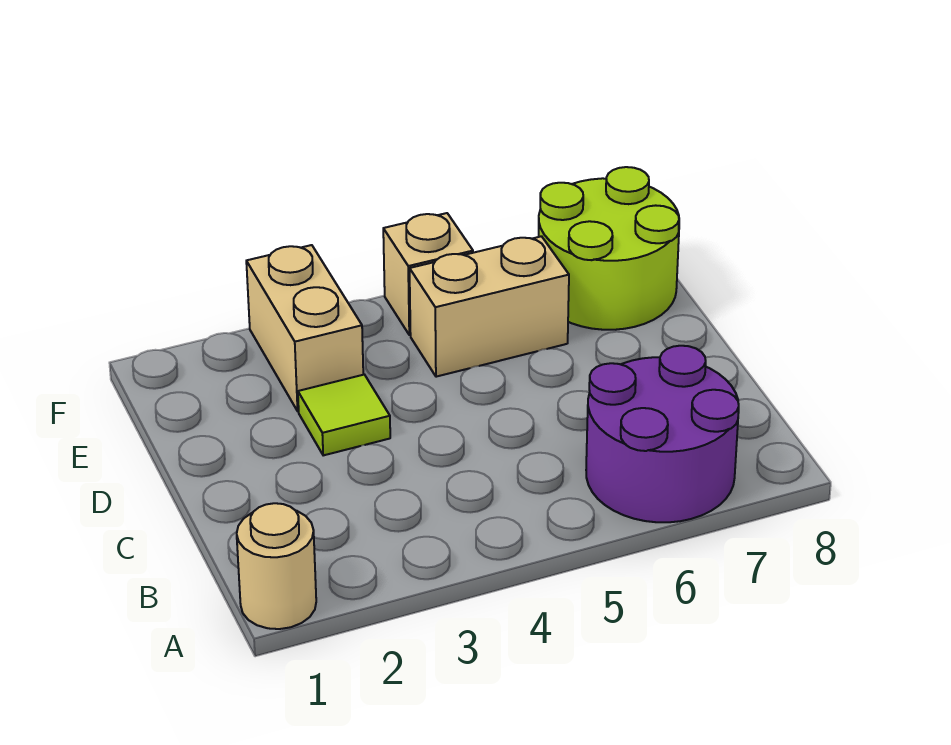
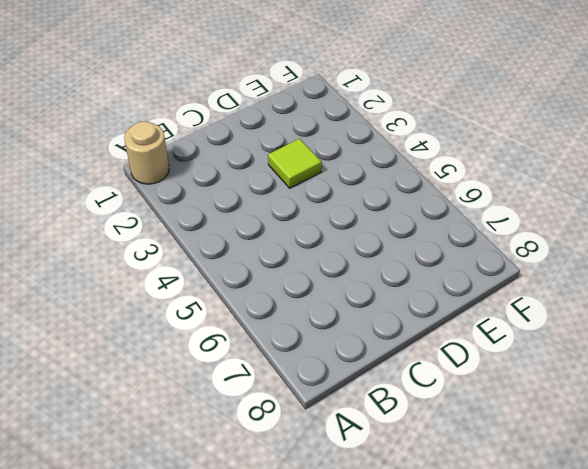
none -> purple round brick A6:B7 level 1
none -> tan brick E3:F3 level 1

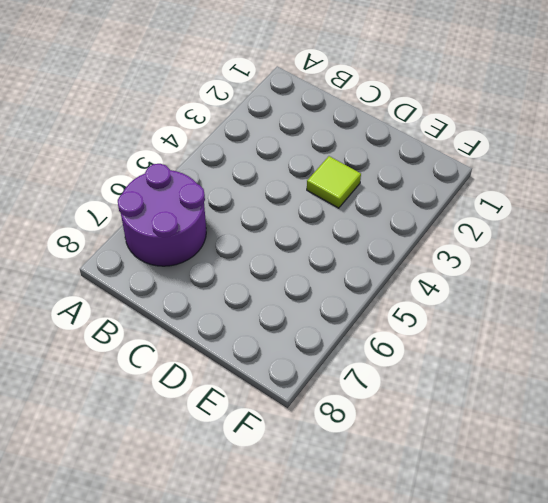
none -> tan round brick A1 level 1
none -> tan brick E3:F3 level 1

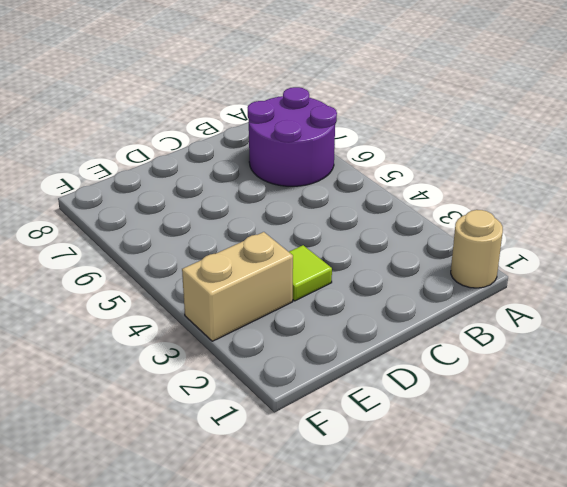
none -> tan brick E5:E6 level 1
none -> lime round brick E7:F8 level 1

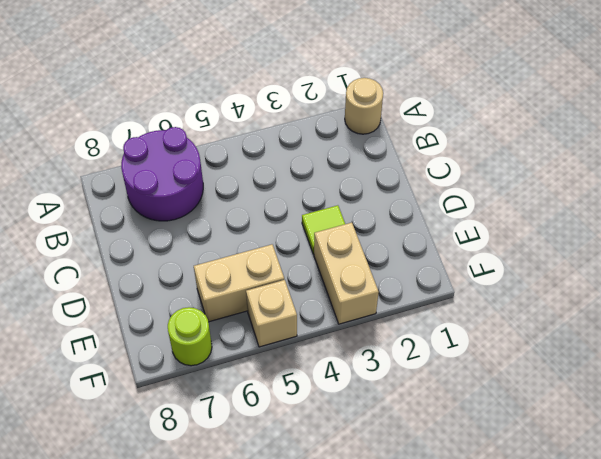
lime round brick F7 level 1 -> lime round brick E7:F8 level 1

